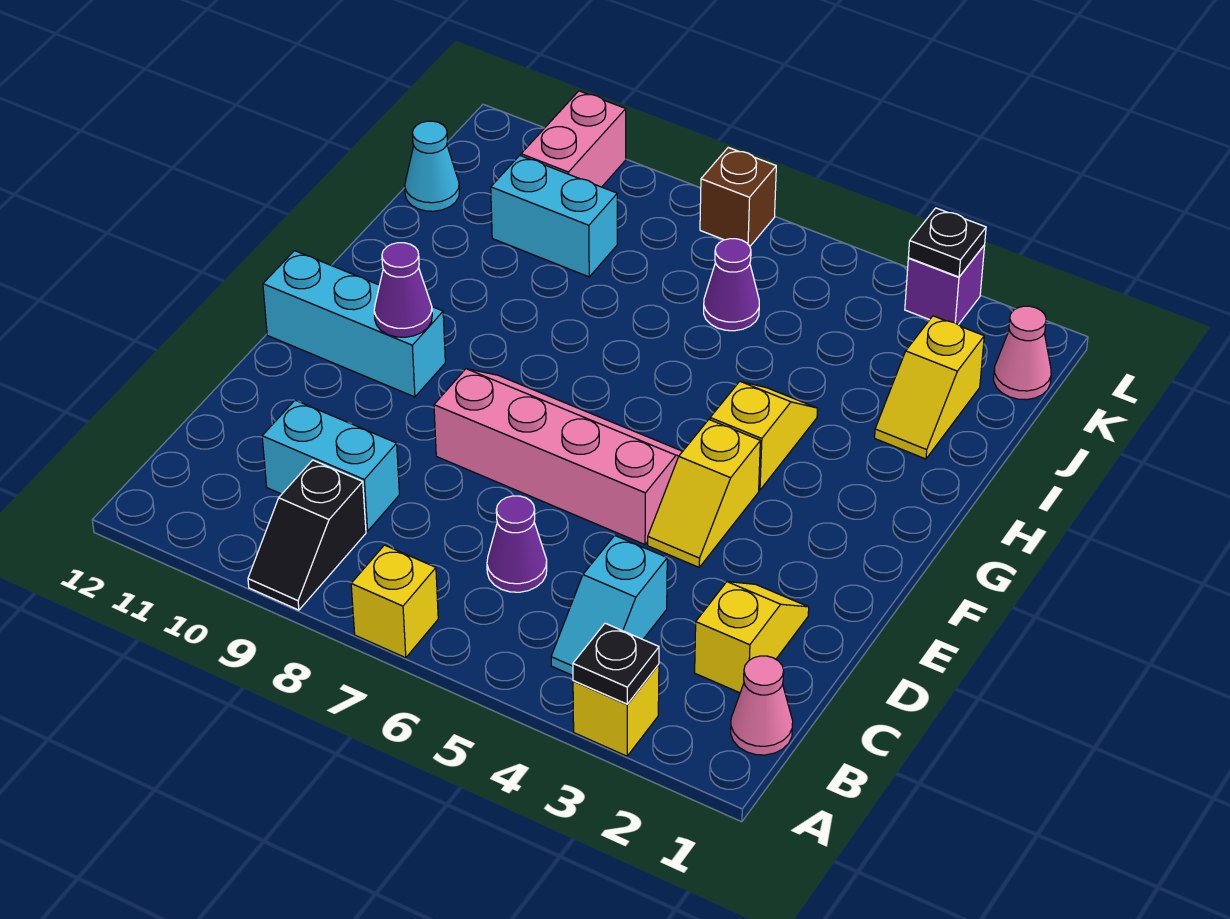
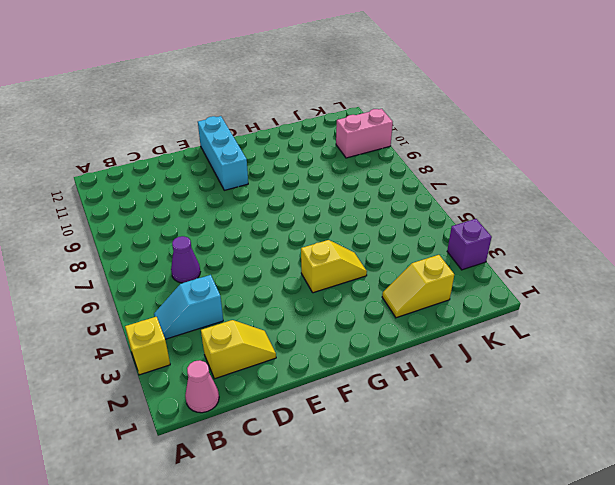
none -> yellow brick A7 level 1
none -> black slope A9:B9 level 1 top B
none -> cyan brick C9:C10 level 1

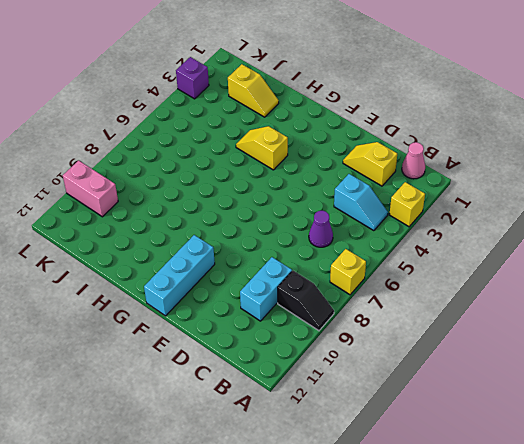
none -> yellow slope E4:F4 level 1 top F
none -> pink slope E5:F8 level 1 top E
none -> purple cone J6 level 1

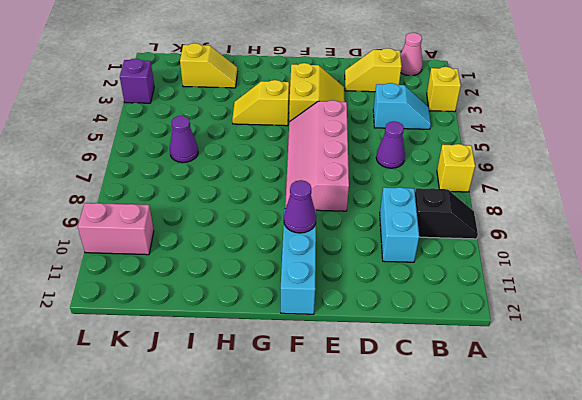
yellow slope E3:F4 level 1 top F -> yellow slope E4:F4 level 1 top F
none -> cyan brick J9:J10 level 1
none -> cyan cone J12 level 1
none -> pink cone K1 level 1

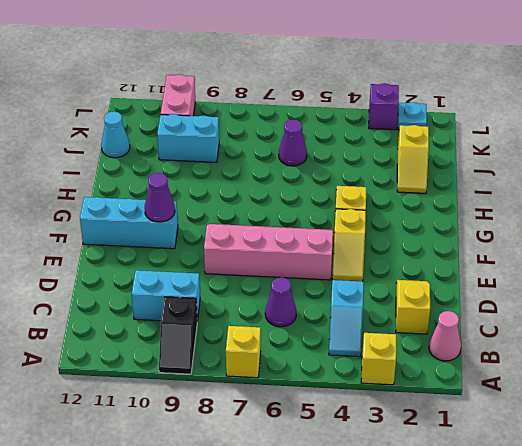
cyan plate L2 level 1 -> none
none -> pink cone K1 level 1
none -> brown brick L7 level 1
none -> black plate A3 level 2

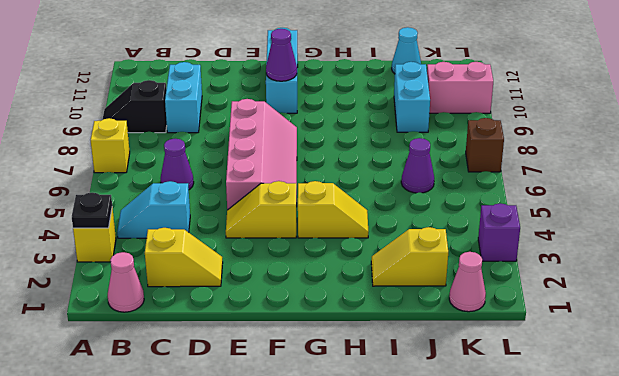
none -> black plate L3 level 2

